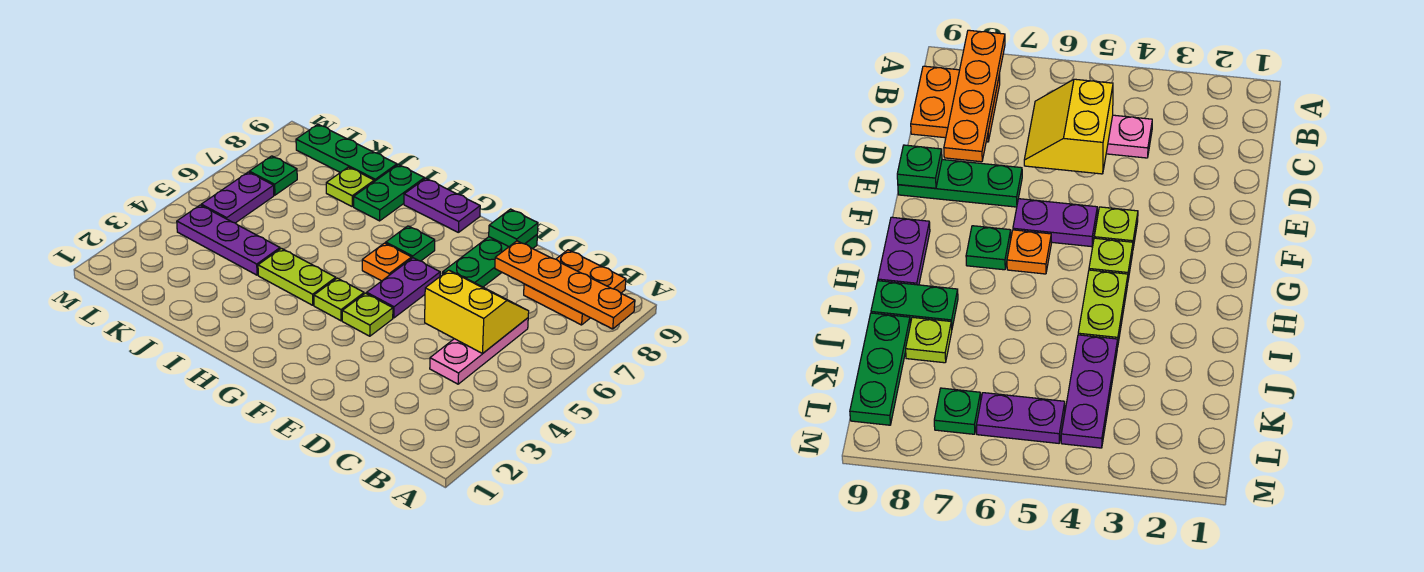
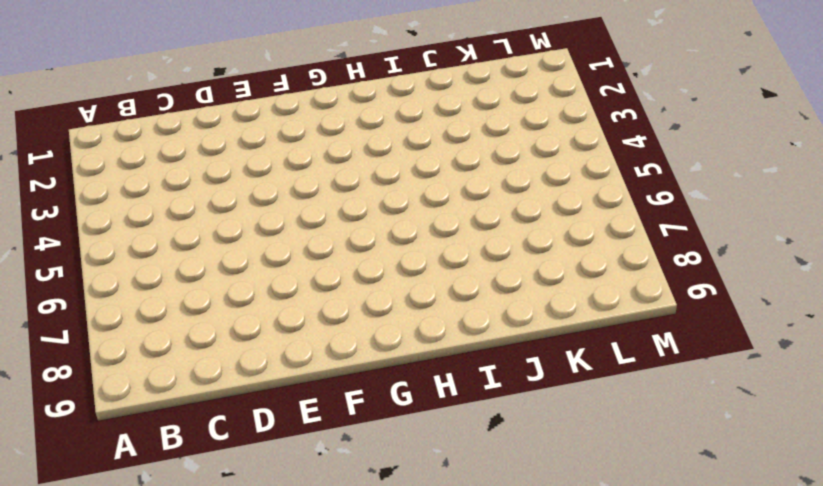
none -> orange plate B8:C9 level 1
none -> pink plate C4:C6 level 1
none -> green plate E7:E9 level 1

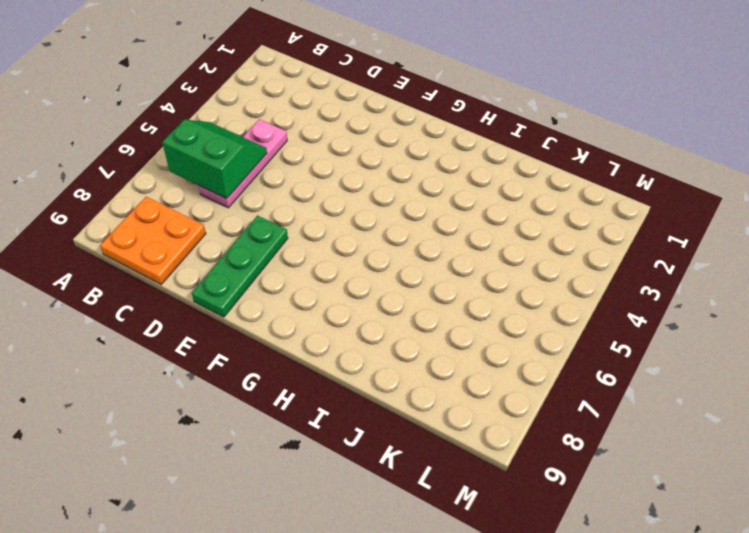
green slope B5:C6 level 2 top 6 -> yellow slope C5:D6 level 2 top 5
none -> lime plate F4 level 1
none -> purple plate F5:F6 level 1
none -> lime plate G4 level 1

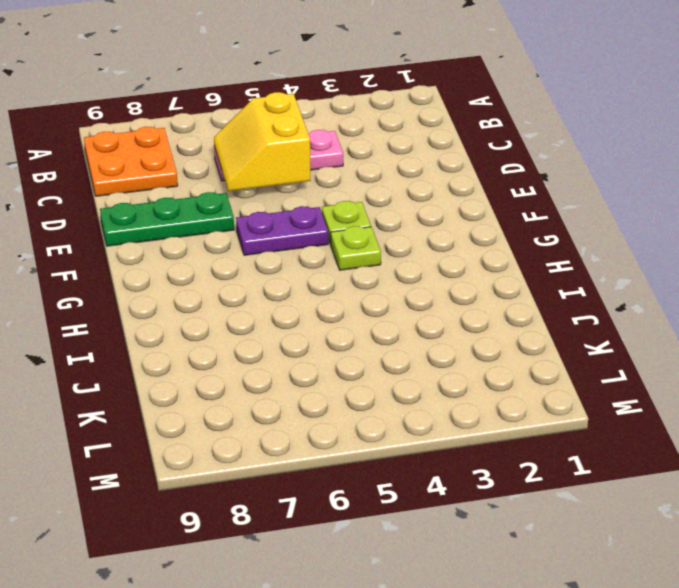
none -> orange plate G6 level 1
none -> green plate G7 level 1
none -> purple plate G9:H9 level 1

